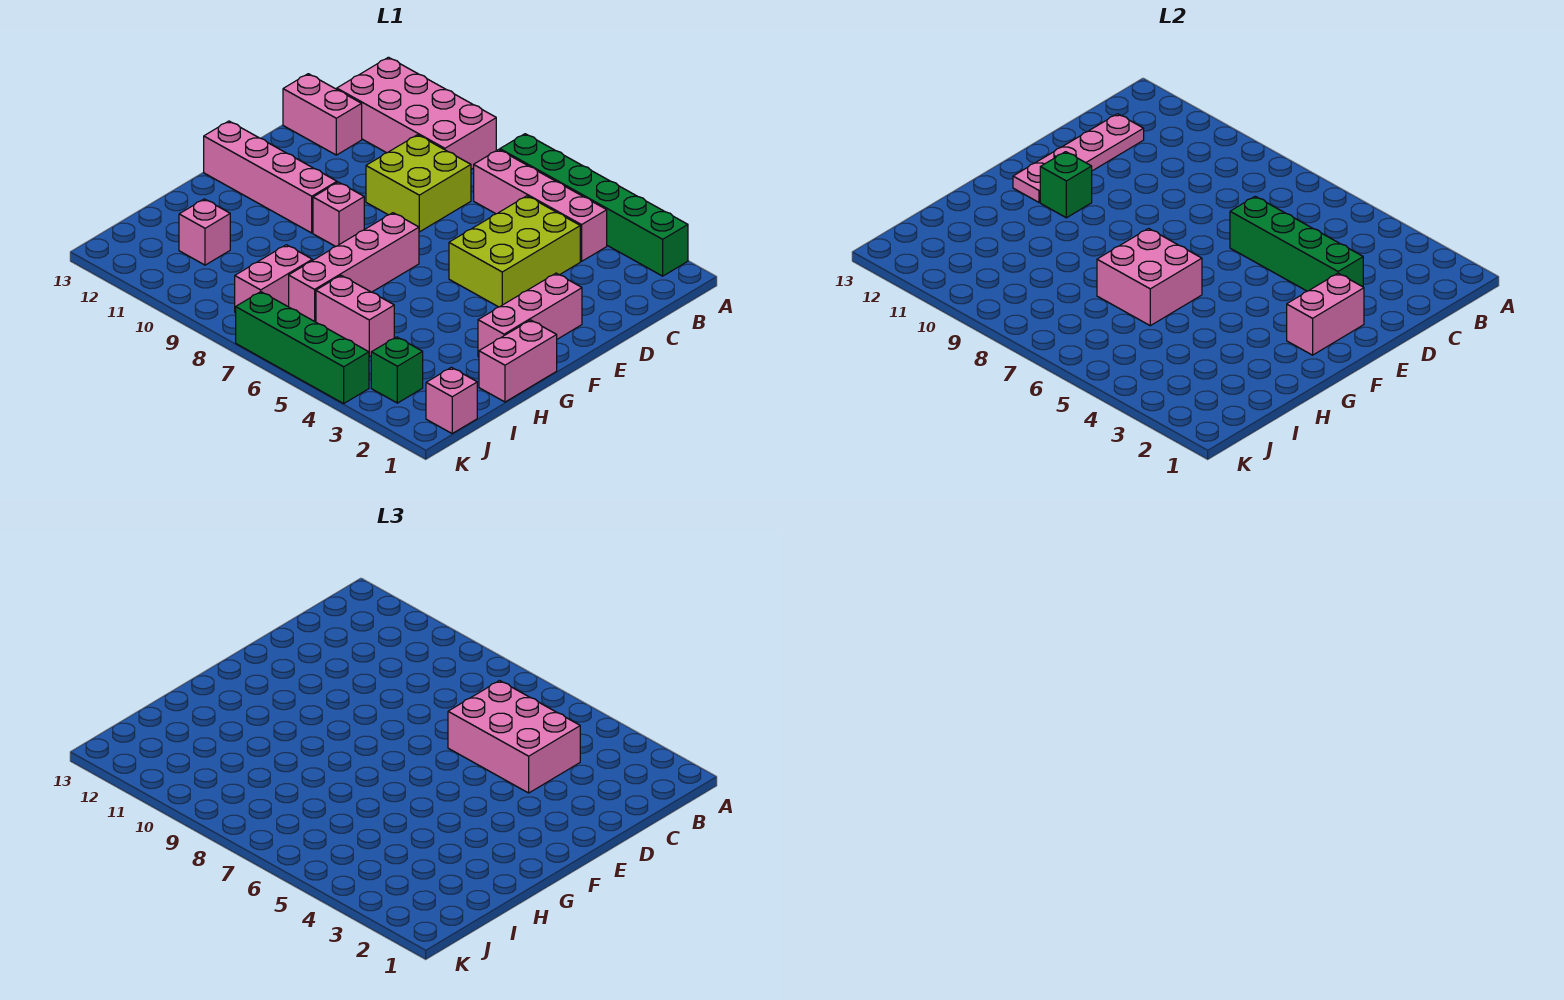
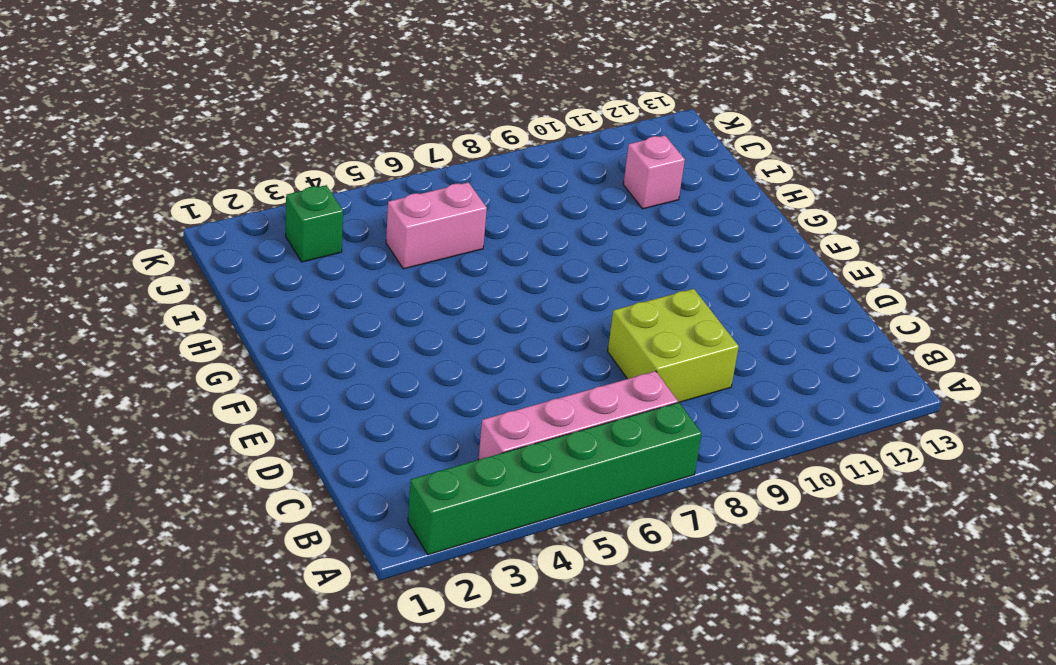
none -> pink brick A9:B12 level 1
none -> lime brick C4:E5 level 1
none -> pink brick C12:C13 level 1

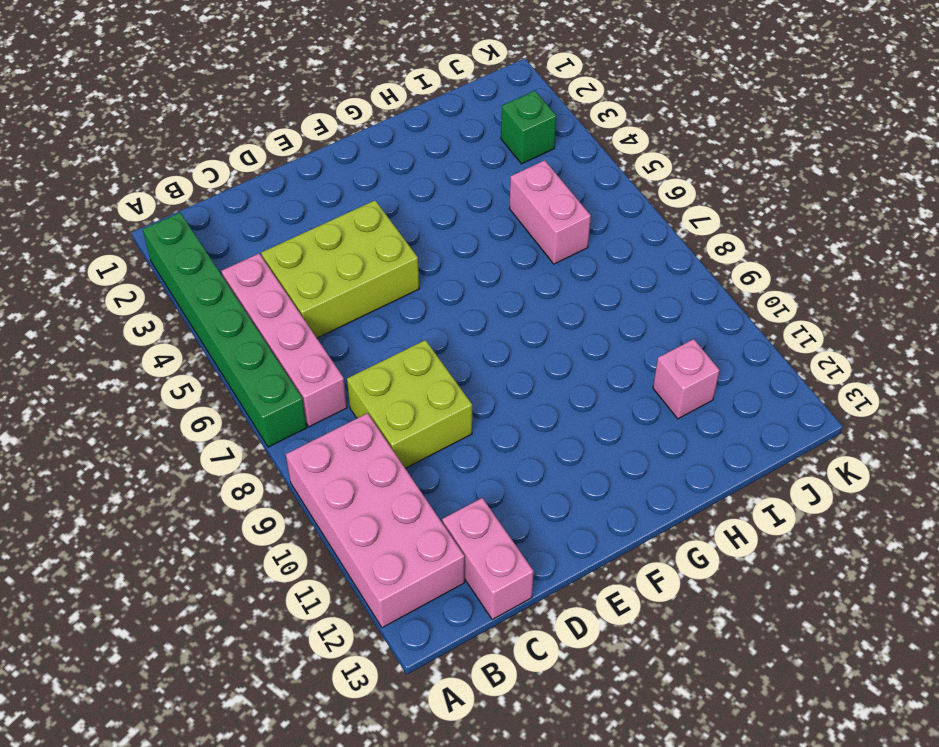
none -> pink brick E2:G2 level 1
none -> pink brick F7:I7 level 1
none -> pink brick F9 level 1

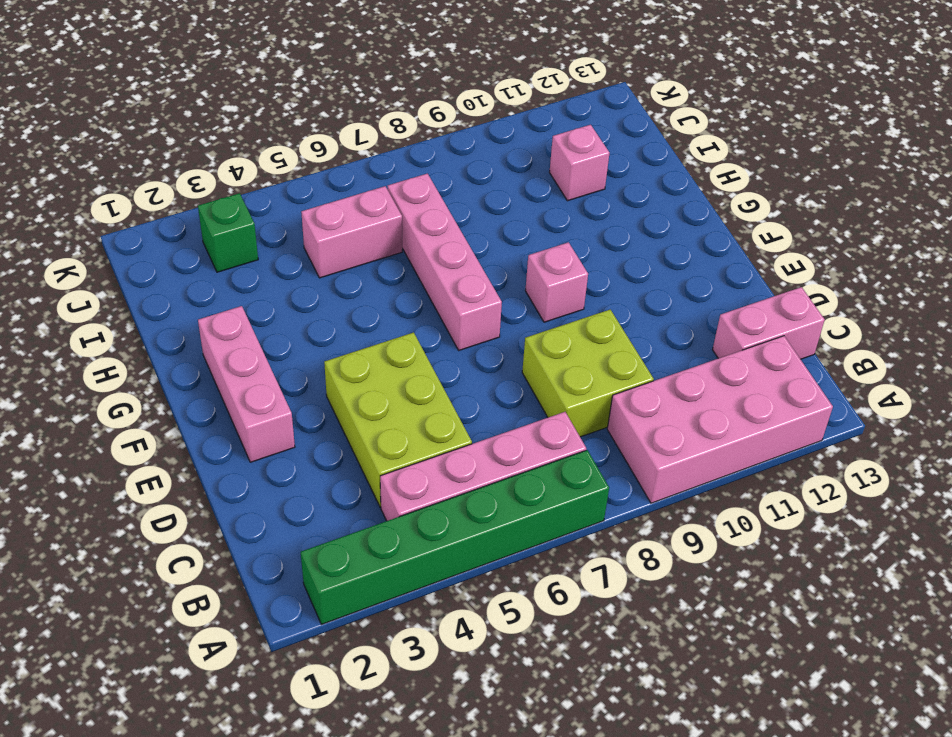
none -> pink brick F10:F13 level 1
none -> pink brick G1:H1 level 1
none -> pink brick I8:J8 level 1

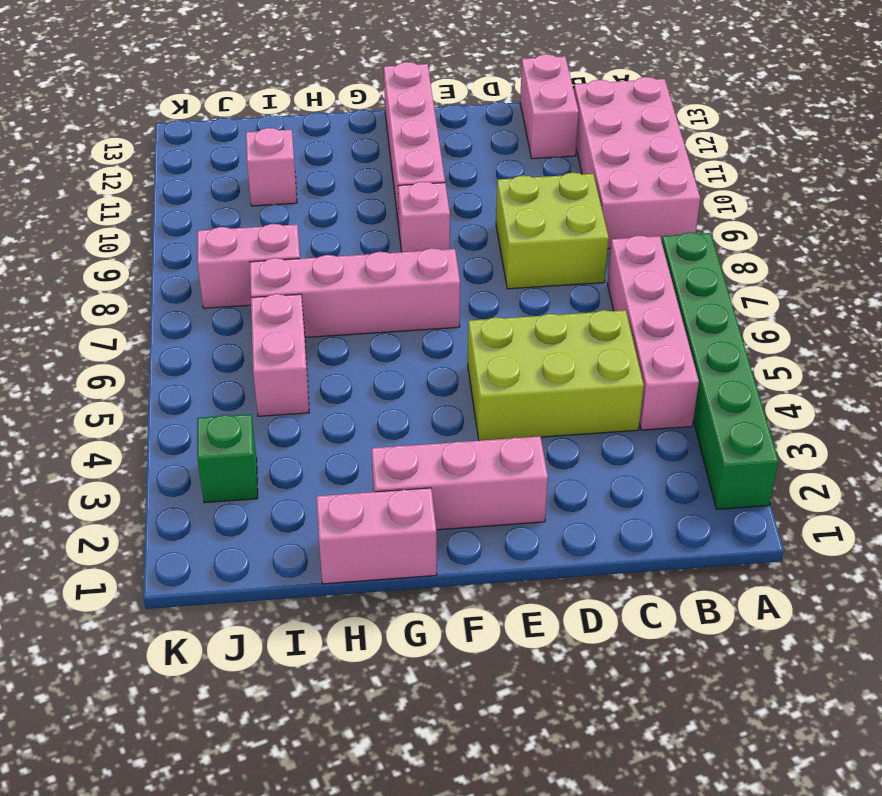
none -> pink brick J1 level 1
none -> green brick K4:K7 level 1
none -> pink plate C12:F12 level 2

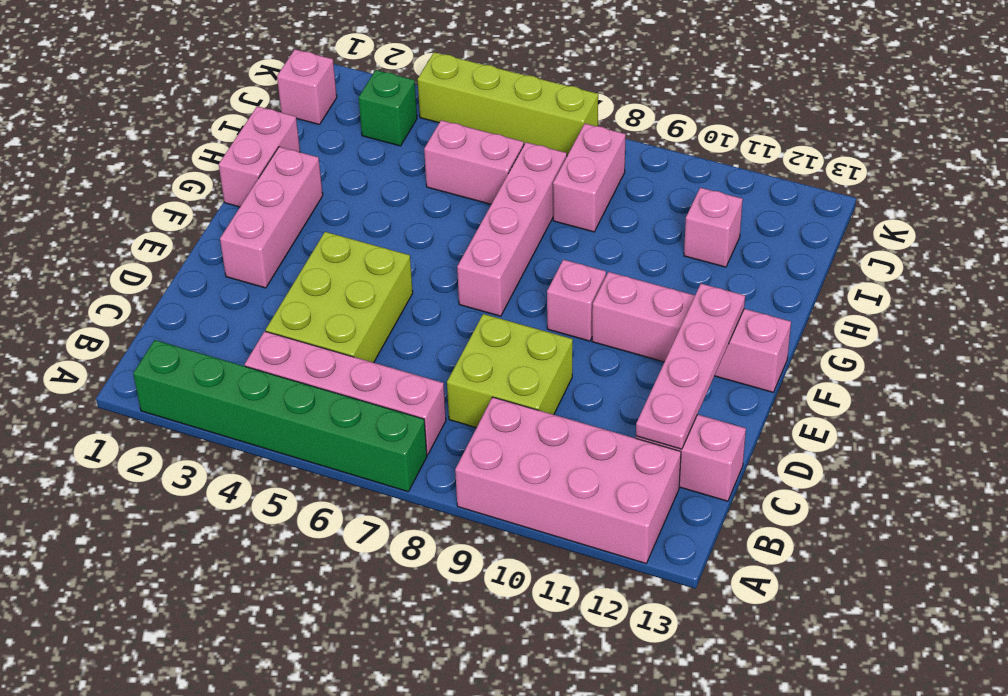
lime brick K4:K7 level 1 -> green brick K4:K7 level 1
none -> green brick D3:D6 level 2
none -> pink brick E2:F2 level 2
none -> green brick F11 level 2

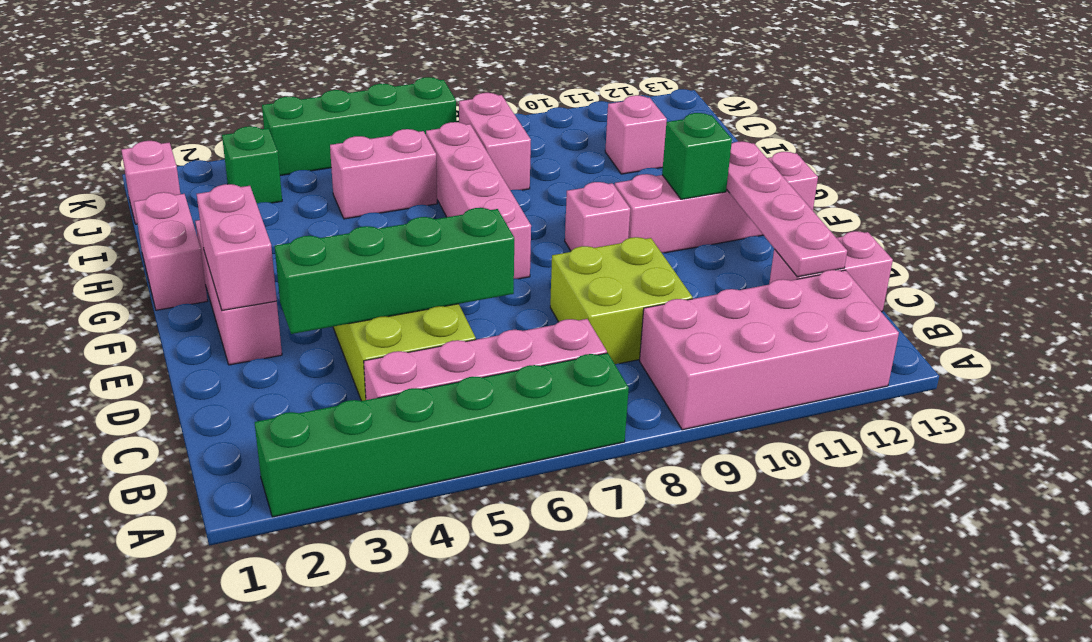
none -> pink brick G6:H7 level 2
none -> pink brick C4:D6 level 3

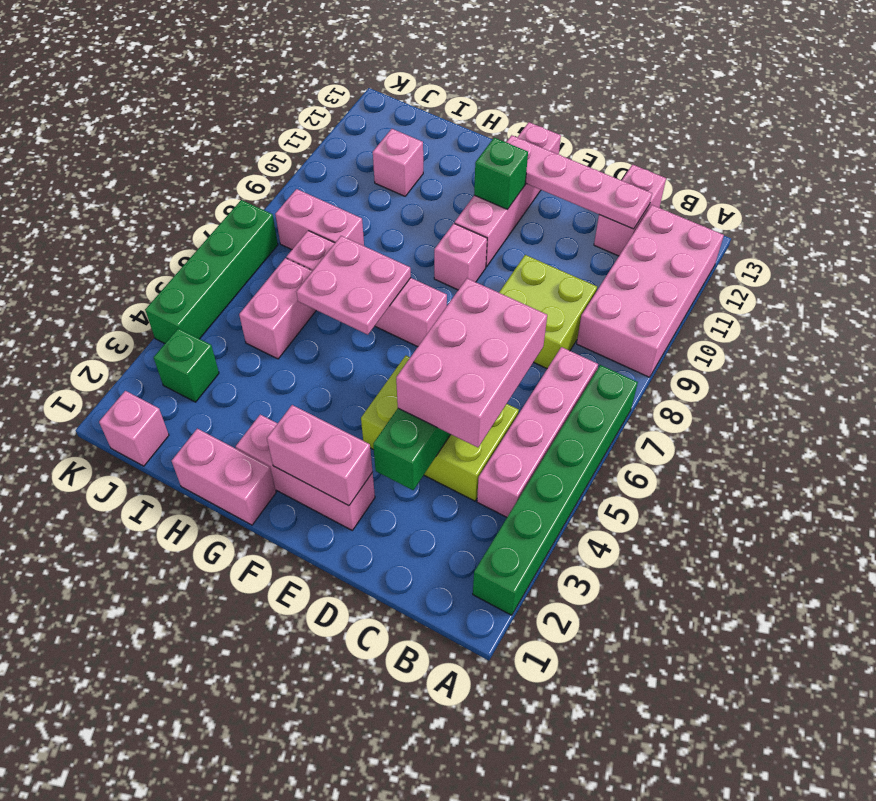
pink plate G6:H7 level 2 -> pink brick G6:H7 level 2

